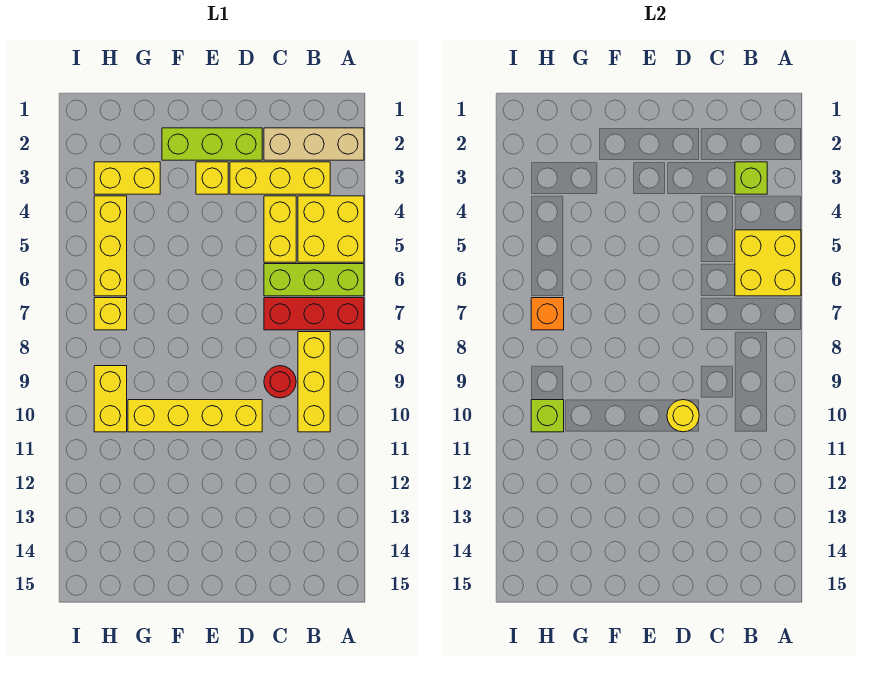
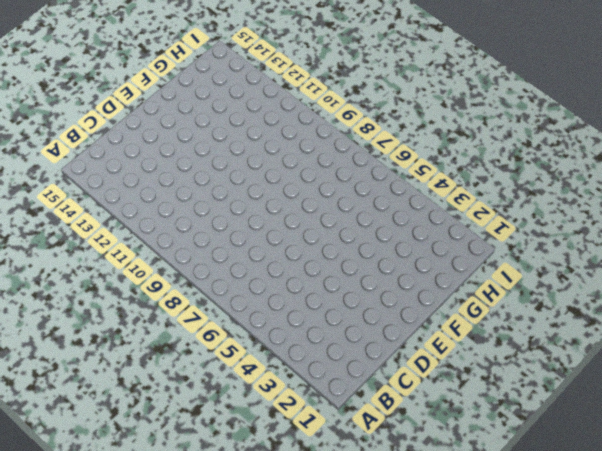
none -> tan brick A2:C2 level 1
none -> yellow brick A4:B5 level 1
none -> lime brick A6:C6 level 1

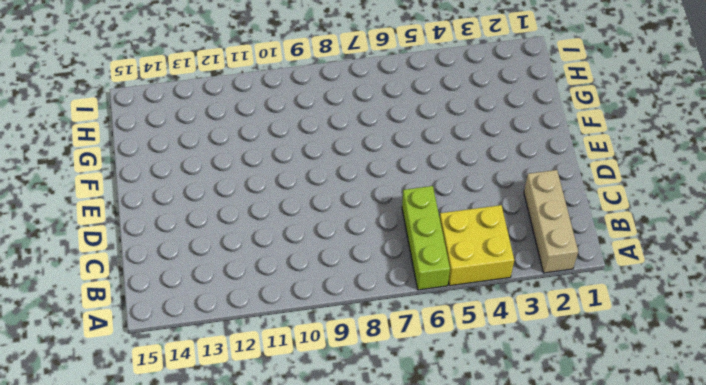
none -> red brick A7:C7 level 1
none -> yellow brick B3:D3 level 1
none -> yellow brick B8:B10 level 1

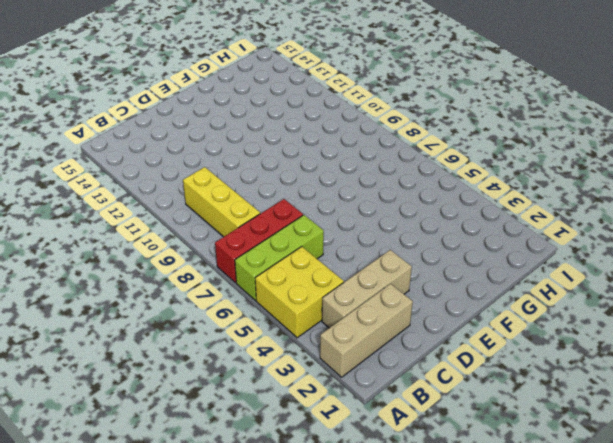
tan brick B3:D3 level 1 -> yellow brick B3:D3 level 1
none -> yellow brick C4:C5 level 1
none -> red round brick C9 level 1
none -> lime brick D2:F2 level 1

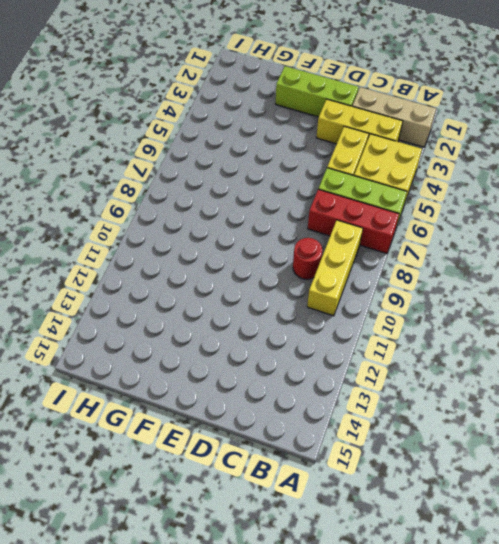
none -> yellow brick D10:G10 level 1
none -> yellow brick E3 level 1
none -> yellow brick G3:H3 level 1

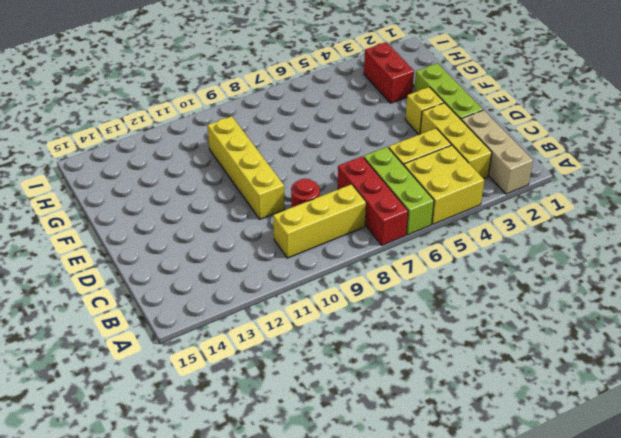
red brick G3:H3 level 1 -> yellow brick G3:H3 level 1
none -> yellow brick H4:H6 level 1
none -> yellow brick H7 level 1
none -> yellow brick H9:H10 level 1

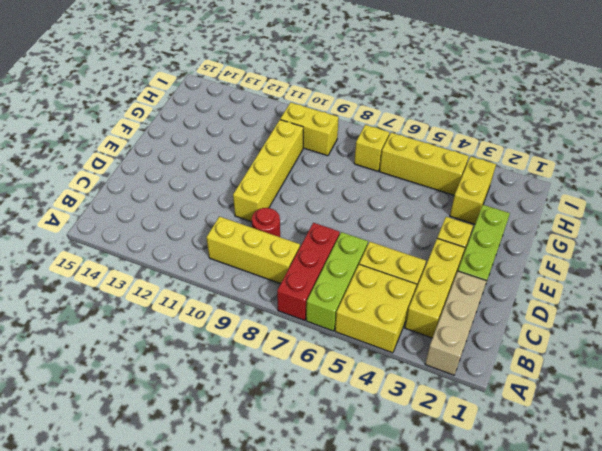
none -> yellow brick A5:B6 level 2
none -> lime brick B3 level 2
none -> yellow round brick D10 level 2

